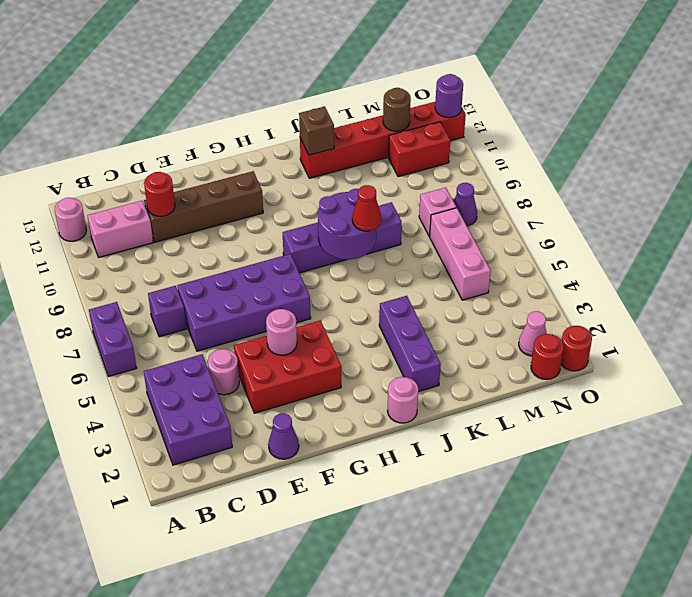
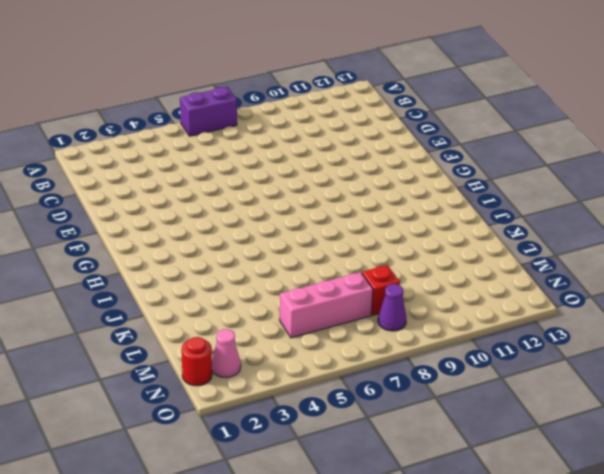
red brick M8 level 1 -> pink brick M8 level 1
none -> pink round brick A12 level 1
none -> purple brick B2:C4 level 1
none -> pink brick B11:C11 level 1

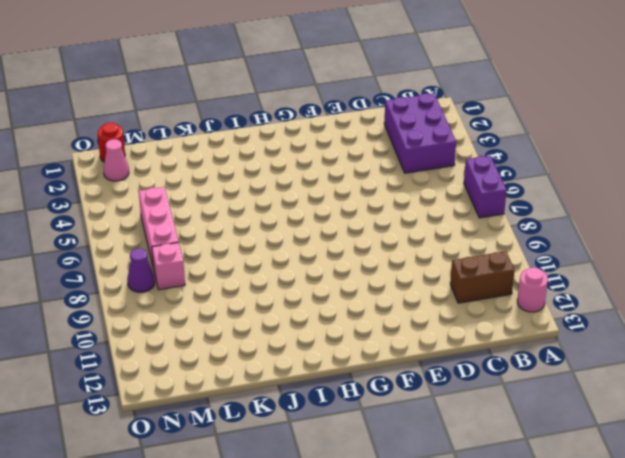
brown brick B11:C11 level 1 -> pink brick B11:C11 level 1
none -> purple brick C7 level 1
none -> pink round brick D4 level 1
none -> purple brick D6:G7 level 1

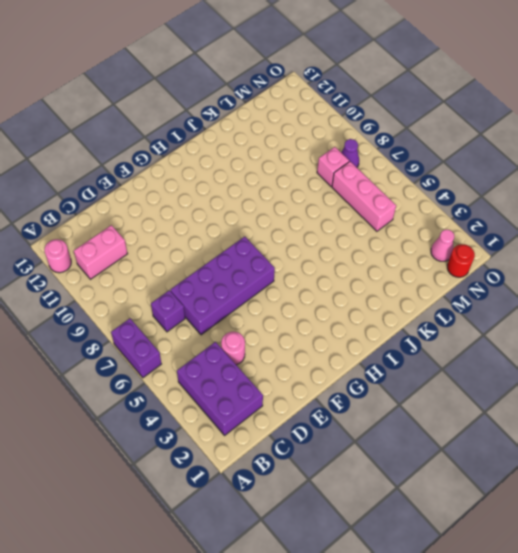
none -> brown brick D11:G11 level 1
none -> purple cone E1 level 1
none -> red brick E3:G4 level 1

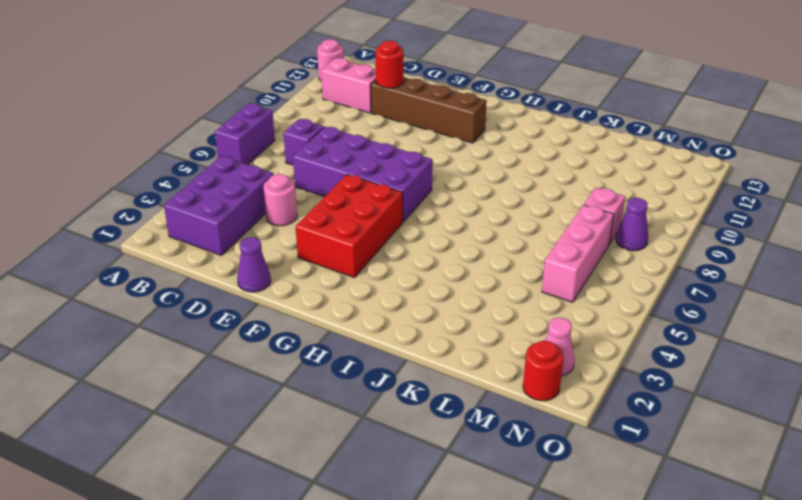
red brick F3:G5 level 1 -> red brick E3:G4 level 1
none -> purple brick H8:K8 level 1
none -> pink round brick I1 level 1
none -> purple brick J2:J4 level 1

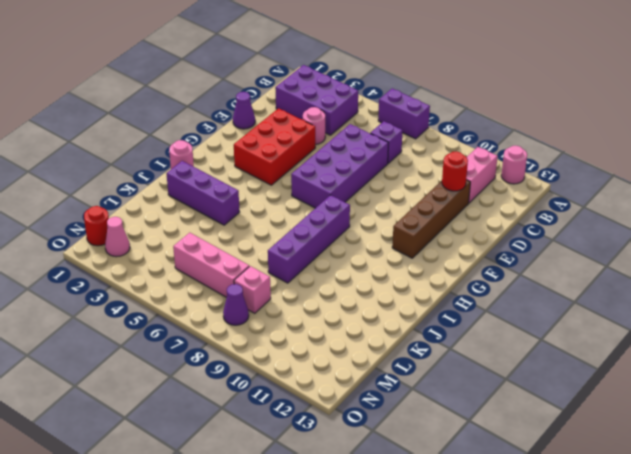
none -> red brick J12:O12 level 1
none -> red brick M11:N11 level 1
none -> red round brick O1 level 1

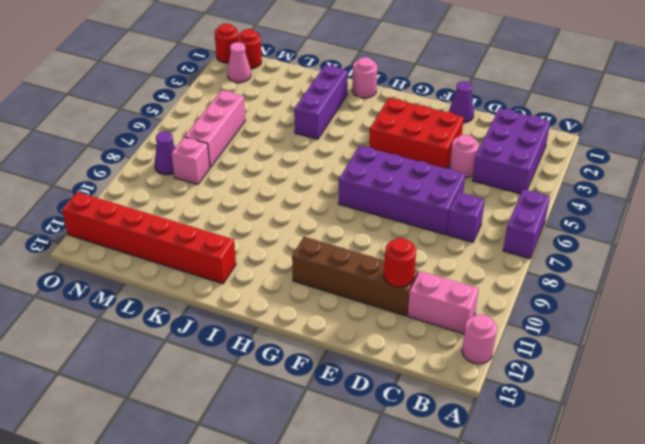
none -> purple brick H8:K8 level 1
none -> red brick M11:N11 level 1
none -> pink round brick F4 level 2

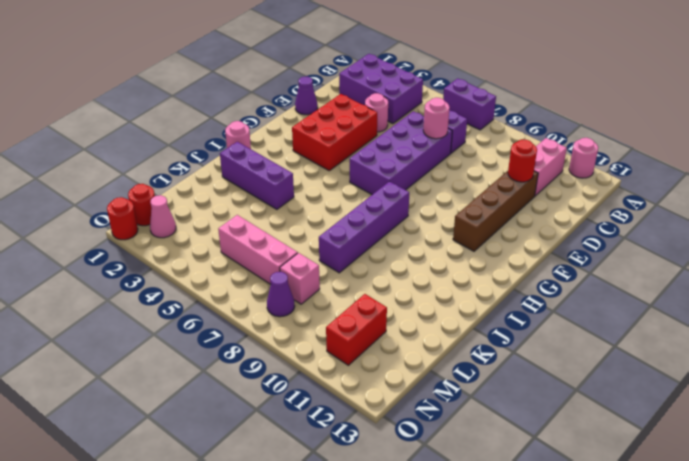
pink round brick D7 level 2 -> pink round brick F4 level 2
none -> red brick J12:O12 level 1
none -> purple round brick I7:J8 level 2
none -> brown brick J12 level 2

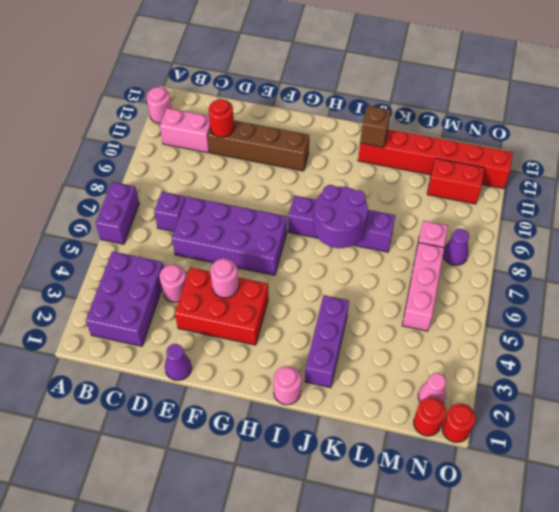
none -> brown round brick M12 level 2
none -> purple round brick O12 level 2
none -> red cone J7 level 3

